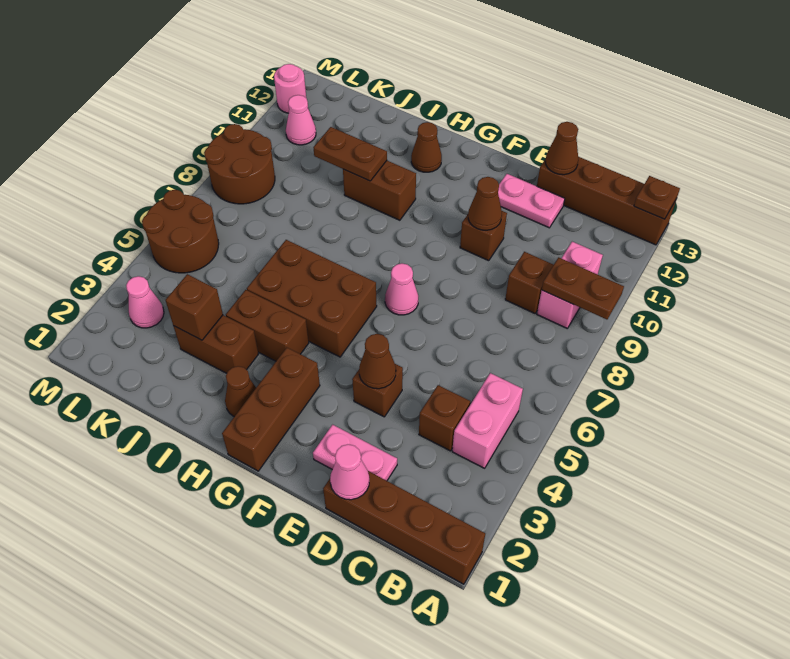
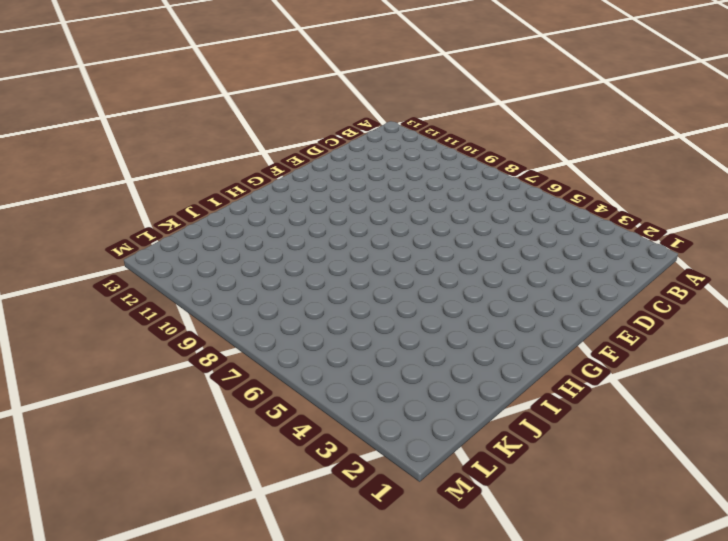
none -> brown brick A1:D1 level 1
none -> brown brick A13:D13 level 1
none -> pink brick B4:B5 level 1
none -> pink brick B9:B10 level 1

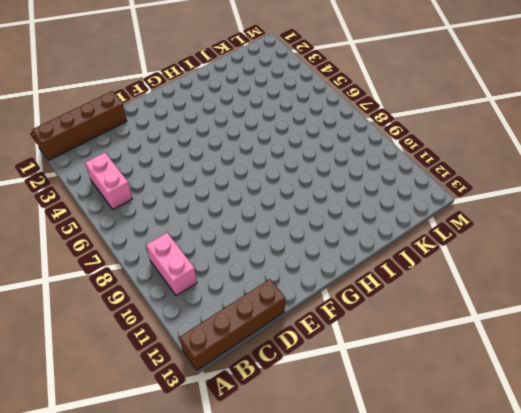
none -> brown brick C4 level 1
none -> brown brick C9 level 1
none -> pink plate D2:E2 level 1
none -> pink plate D12:E12 level 1

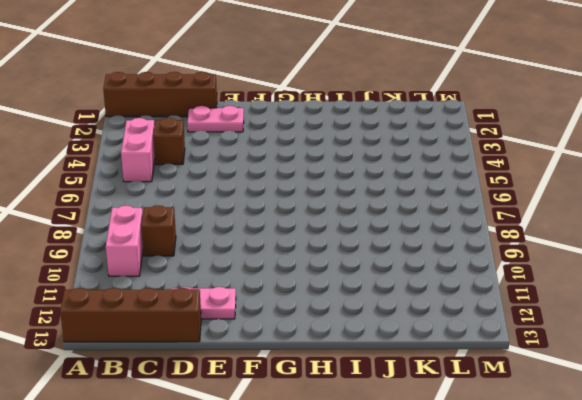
none -> brown brick E4 level 1
none -> brown brick E10 level 1
none -> pink cone F7 level 1
none -> brown brick G1:G3 level 1

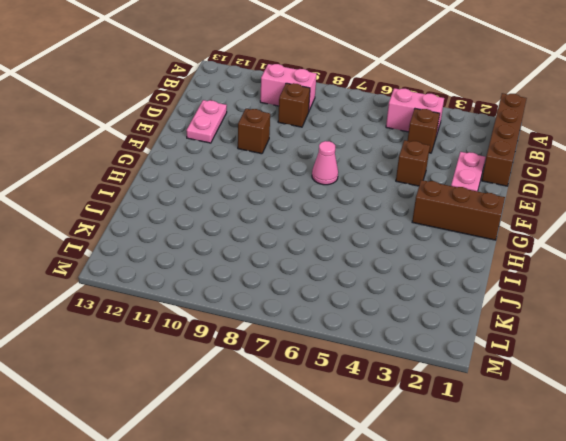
none -> brown brick A13:D13 level 1
none -> brown brick G5:I6 level 1
none -> brown cone H2 level 1
none -> brown brick H4:I4 level 1

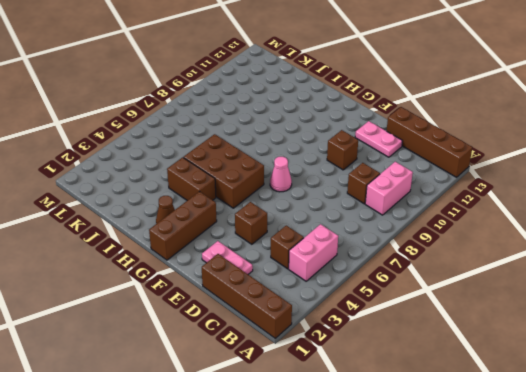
none -> brown brick H10:I10 level 1
none -> brown cone H12 level 1
none -> brown brick I3:J3 level 1
none -> pink cone L3 level 1

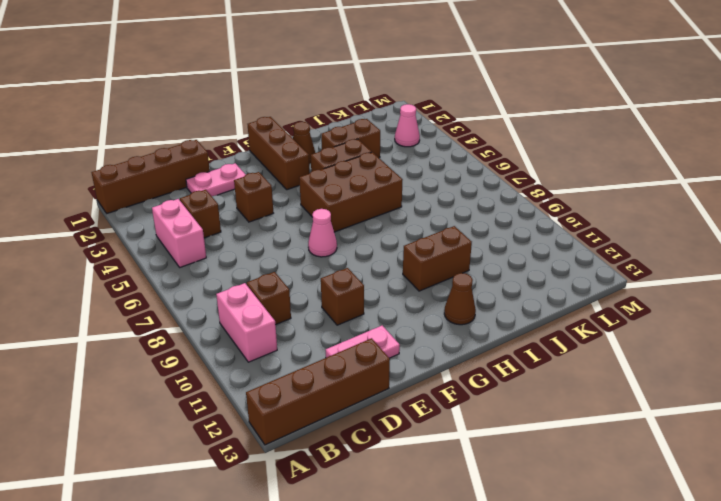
none -> brown round brick L5:M6 level 1
none -> brown round brick L8:M9 level 1
none -> pink cone L11 level 1
none -> pink round brick M12 level 1

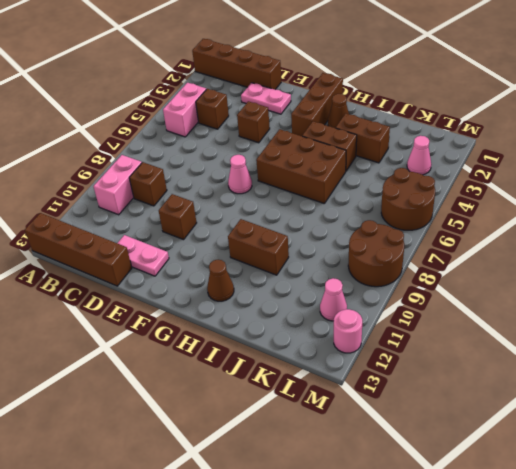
none -> brown plate A9:B9 level 2
none -> brown plate A13 level 2
none -> pink cone D1 level 2
none -> brown cone D13 level 2

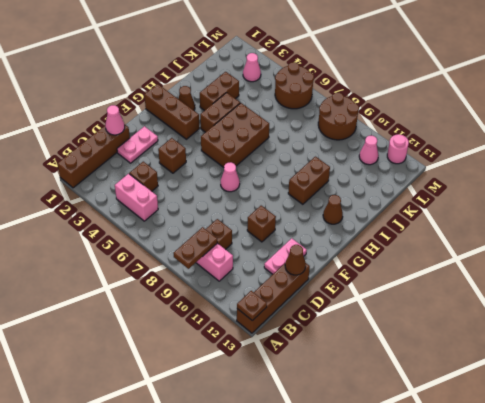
none -> brown cone E4 level 2
none -> brown cone E10 level 2
none -> brown plate I10:J10 level 2
none -> brown brick J3 level 2

